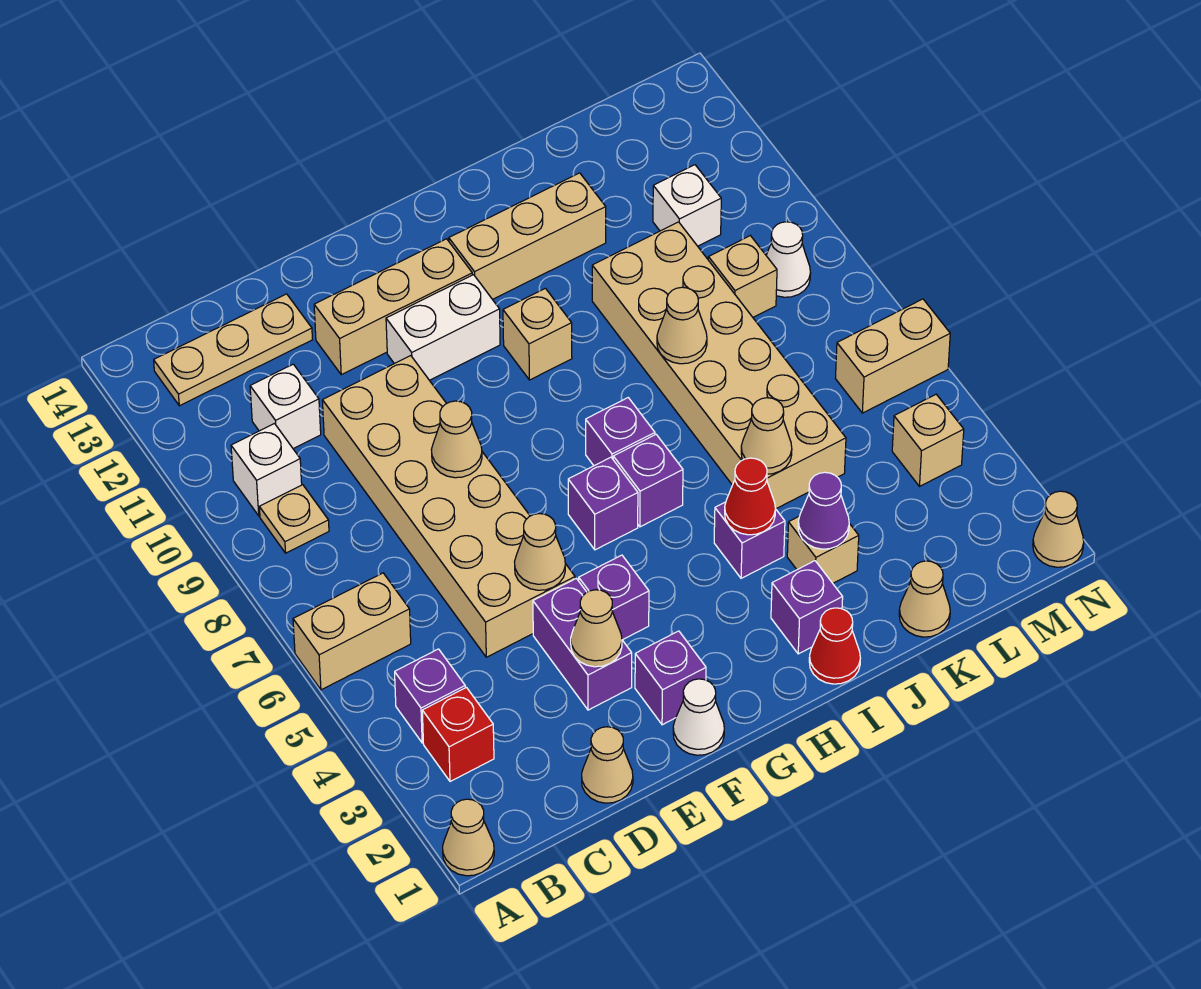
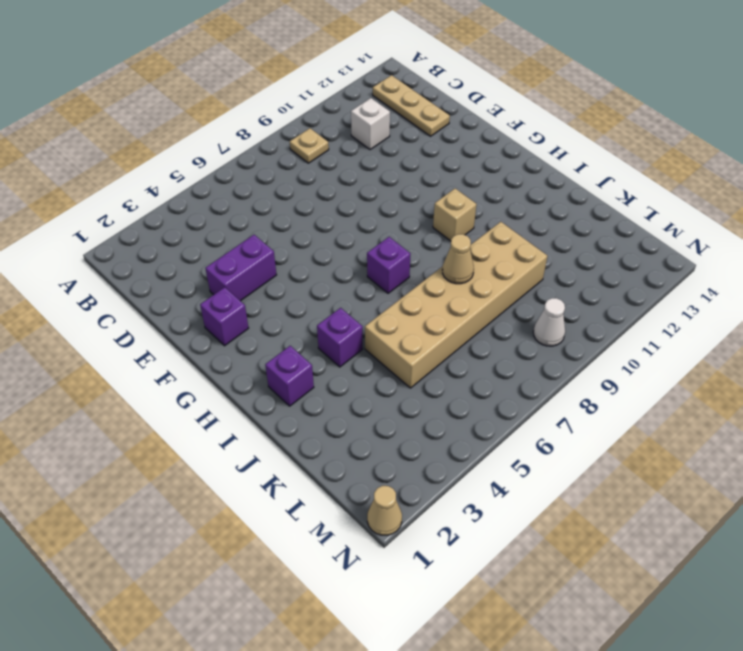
none -> tan cone A1 level 1
none -> tan brick A6:B6 level 1
none -> red brick B3 level 1
none -> purple brick B4 level 1

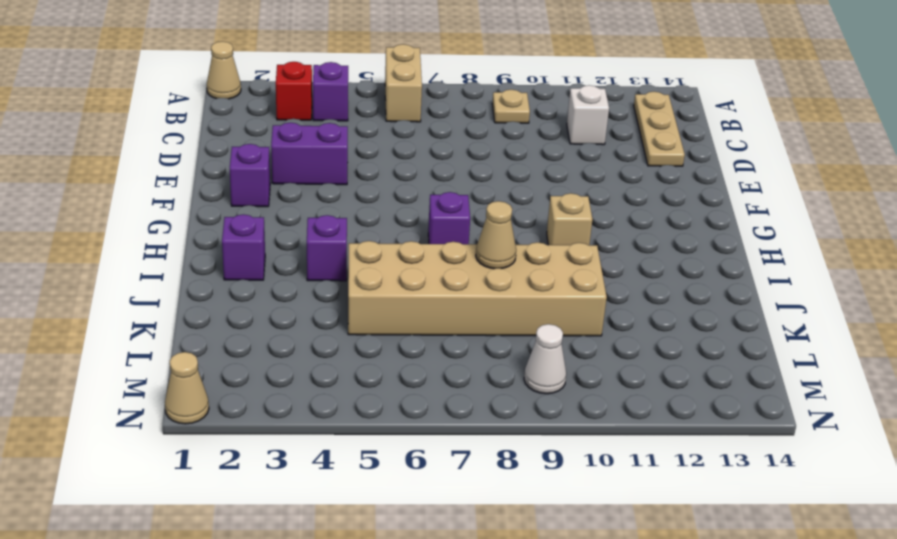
none -> white brick B10 level 1
none -> tan cone D1 level 1
none -> tan brick D5:E10 level 1
none -> tan brick E12:G12 level 1

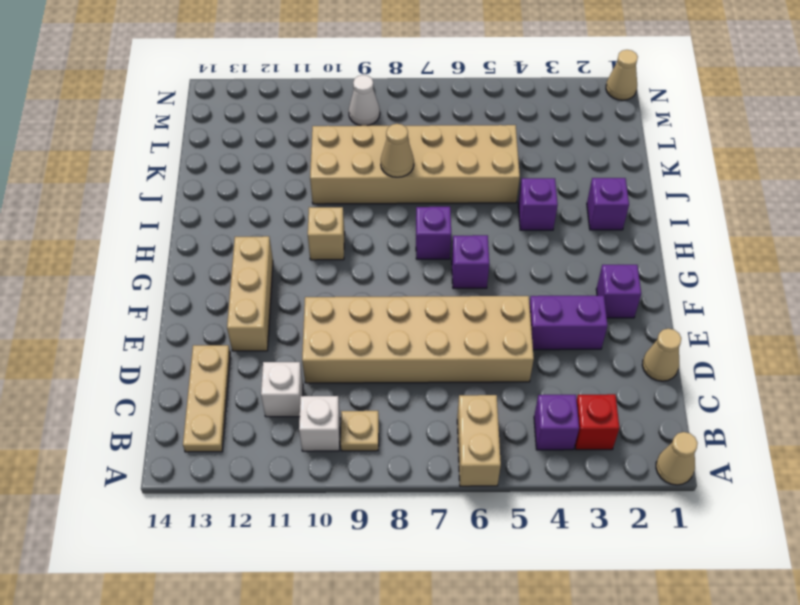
none -> white cone F1 level 1
none -> purple brick F4 level 1
none -> white brick F11:G11 level 1
none -> purple brick H6 level 1

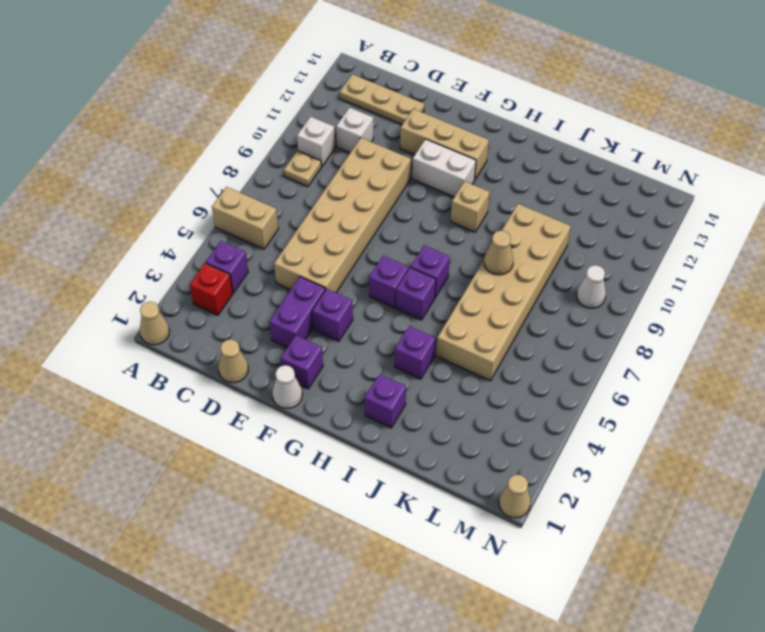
none -> tan brick H12:J12 level 1
none -> red cone I1 level 1
none -> tan brick J3 level 1
none -> tan cone K1 level 1

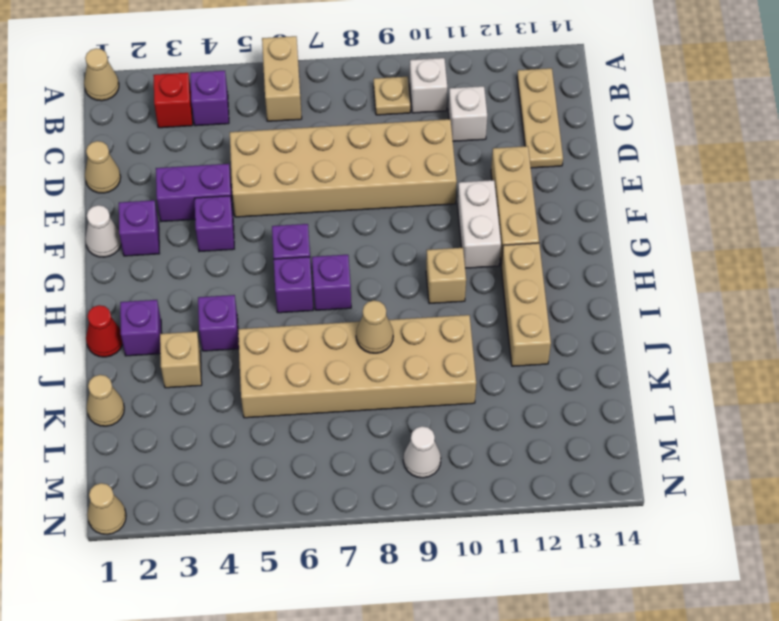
none -> tan brick L9 level 1
none -> white brick L11 level 1
none -> tan brick M4 level 1
none -> tan brick M6:N6 level 1

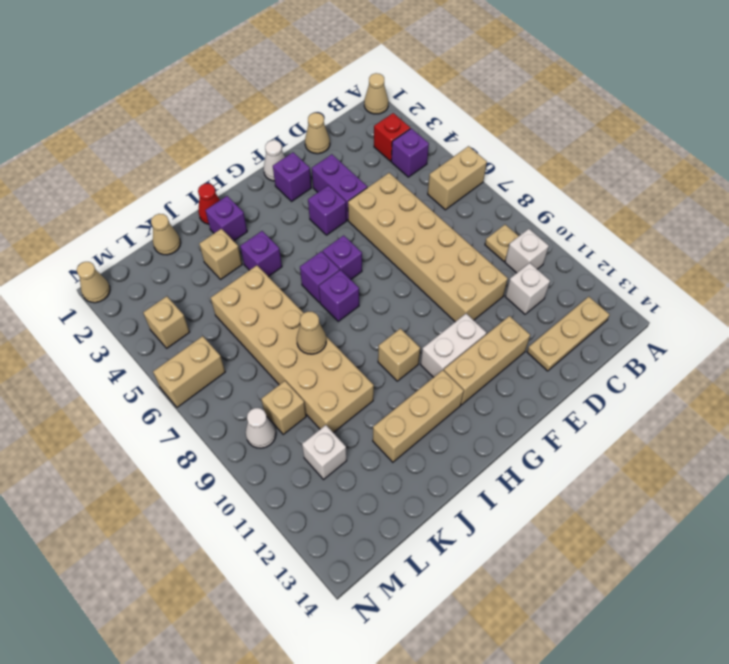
none -> tan cone E3 level 2
none -> tan cone E5 level 2
none -> tan cone E8 level 2
none -> red cone I4 level 2

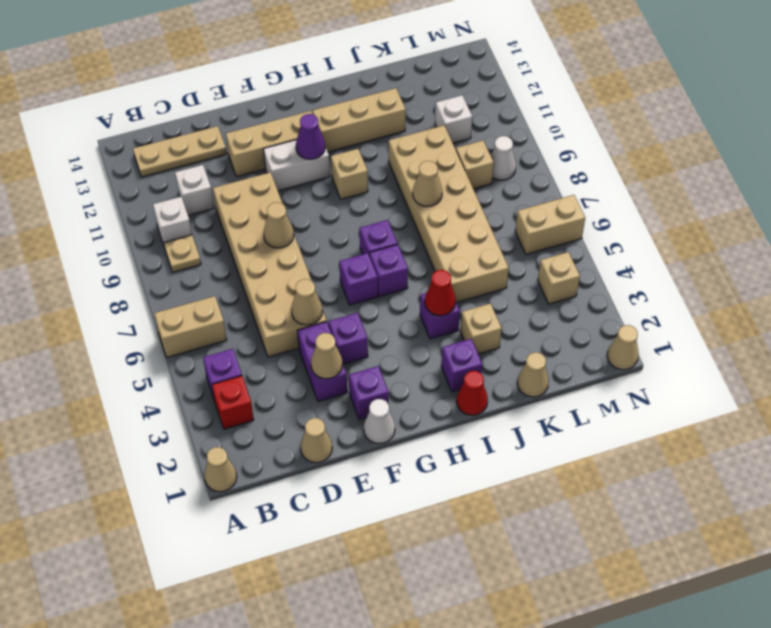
purple cone G11 level 2 -> purple cone J3 level 2
none -> tan cone J5 level 2

